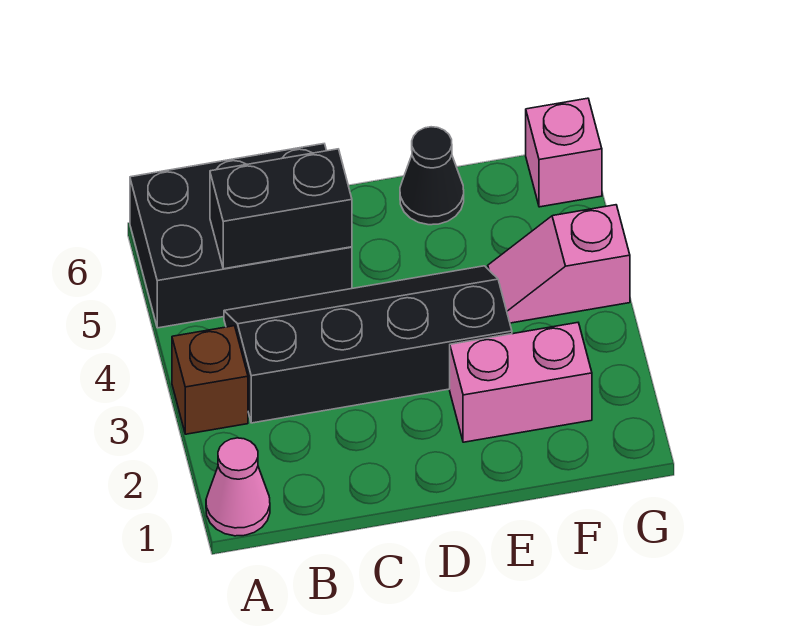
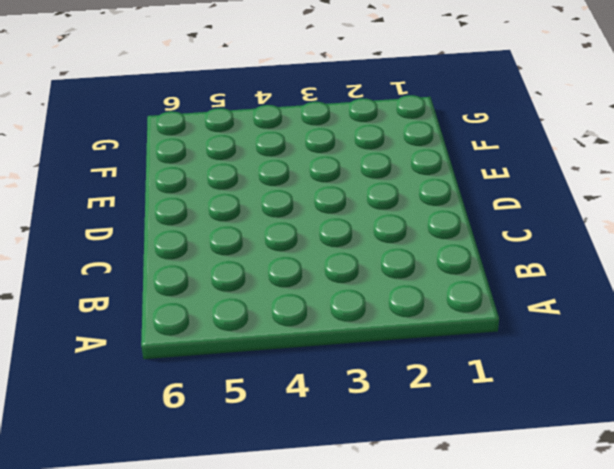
none -> pink cone A1 level 1
none -> brown brick A3 level 1

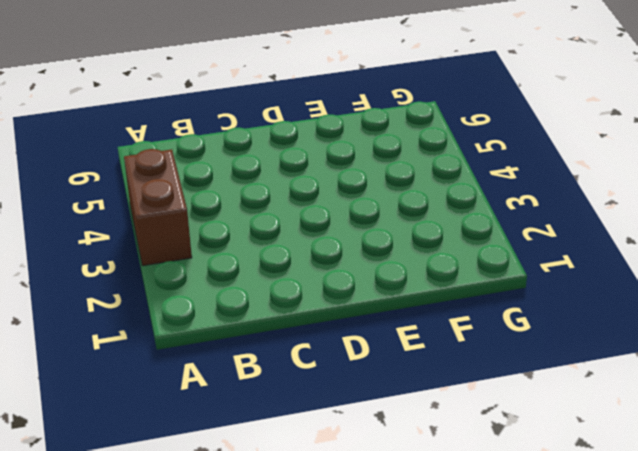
brown brick A3:A4 level 1 -> brown brick A3 level 1
none -> pink cone A1 level 1
none -> black brick A5:C6 level 1

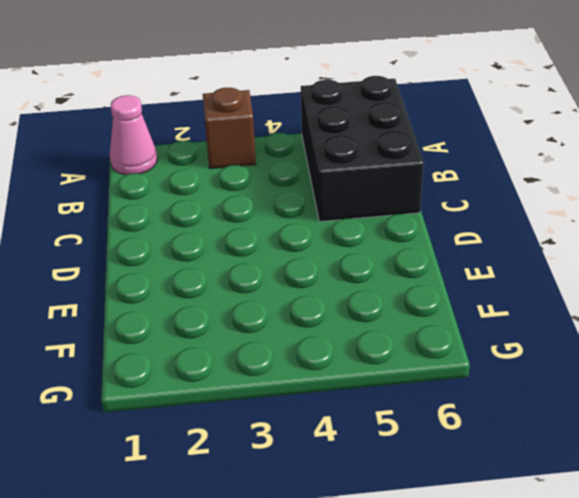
none -> black slope B3:E4 level 1 top 3
none -> pink brick E2:F2 level 1

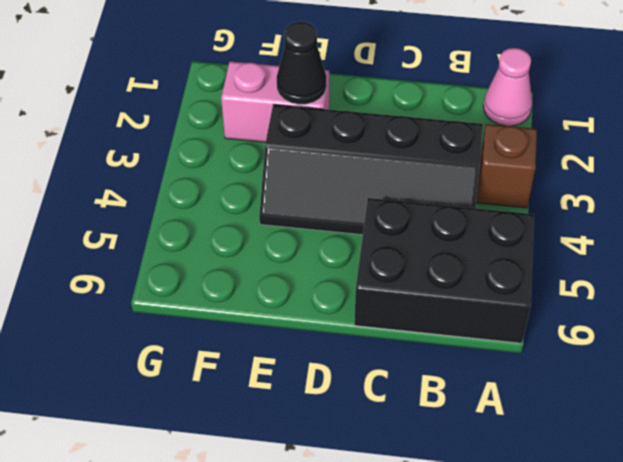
black cone E2 level 2 -> black cone E6 level 1
none -> pink slope F4:G4 level 1 top G
none -> pink brick G6 level 1

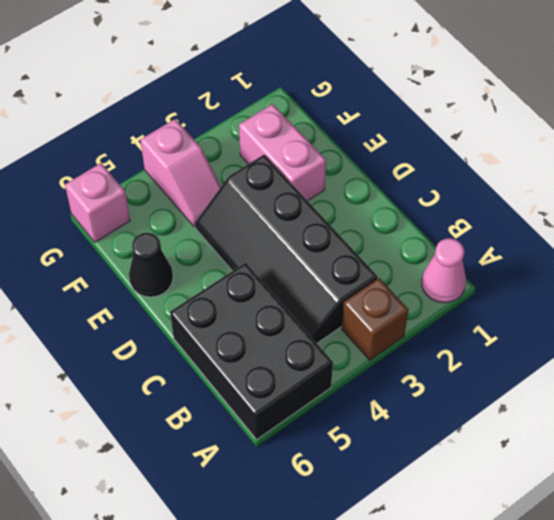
none -> black brick B5:C5 level 2

